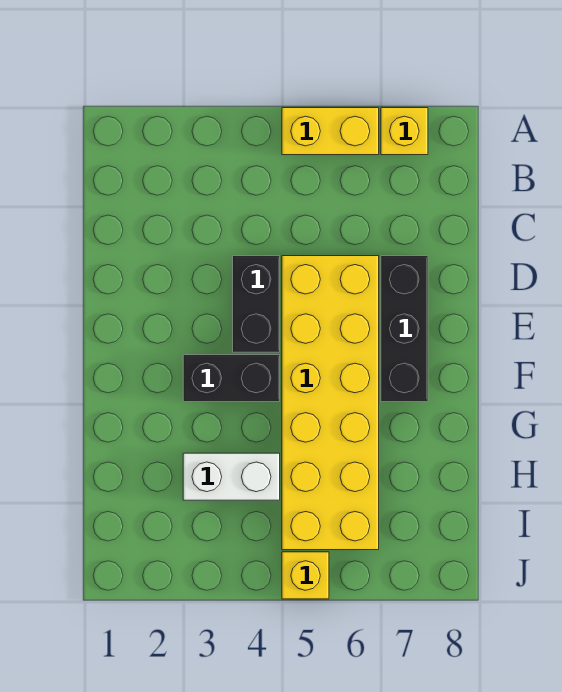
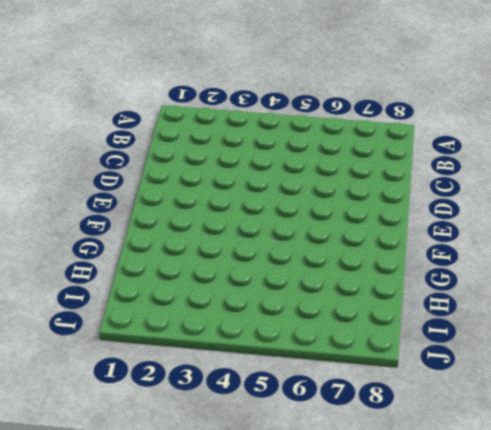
none -> yellow brick A5:A6 level 1
none -> yellow brick A7 level 1

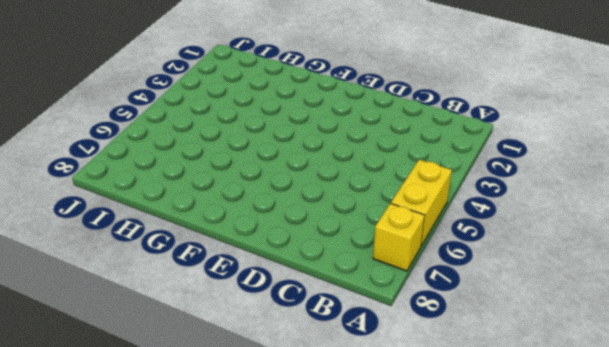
none -> black brick D4:E4 level 1
none -> yellow brick D5:I6 level 1

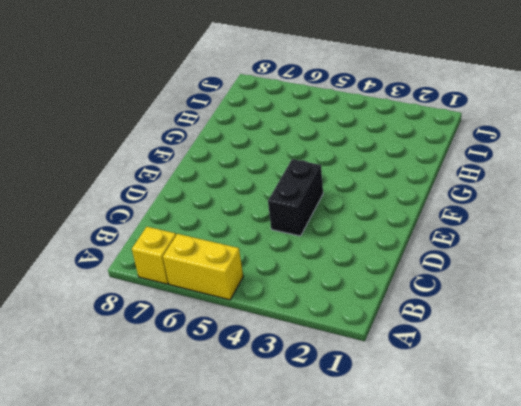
none -> yellow brick D5:I6 level 1
none -> black brick D7:F7 level 1

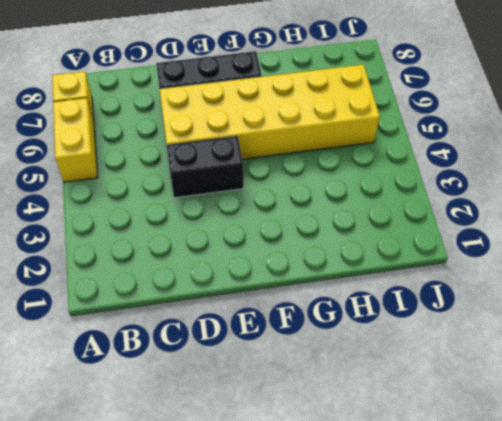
none -> black brick F3:F4 level 1
none -> white brick H3:H4 level 1

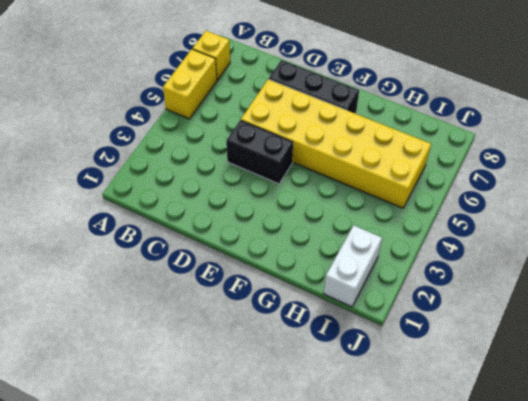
white brick I1:I2 level 1 -> white brick H3:H4 level 1
none -> black brick F3:F4 level 1
none -> yellow brick J5 level 1

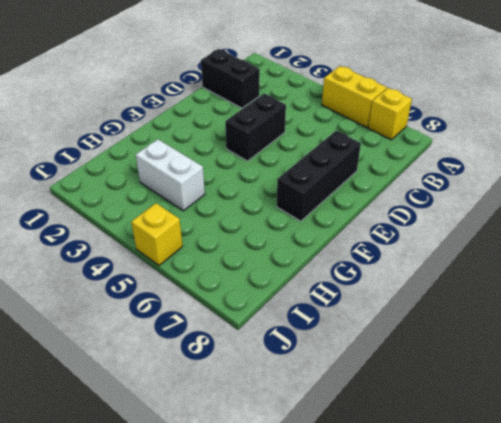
black brick C1:C2 level 1 -> black brick F3:F4 level 1
none -> yellow brick D5:I6 level 1

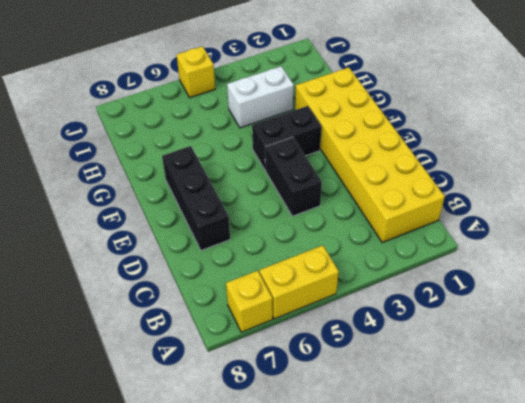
yellow brick B1:G2 level 1 -> yellow brick D5:I6 level 1

